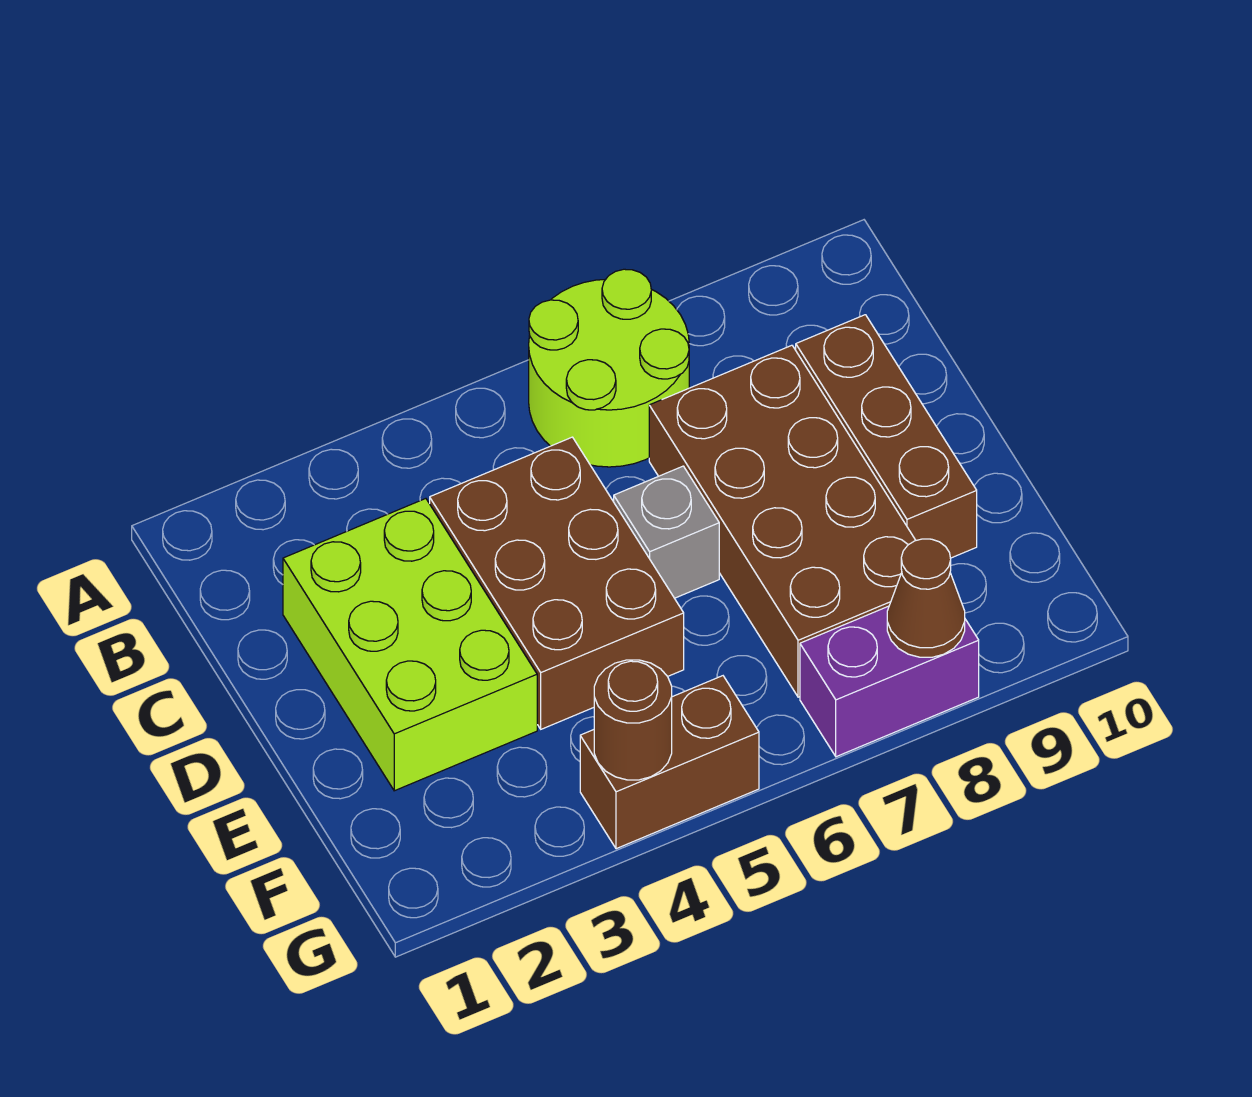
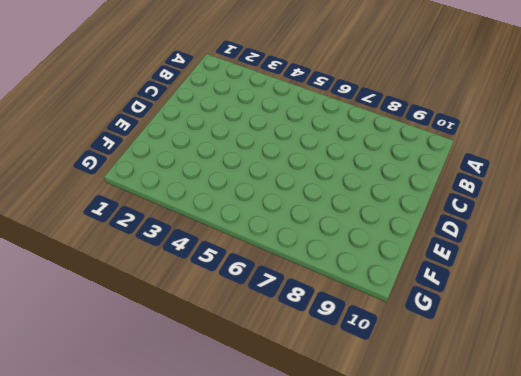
none -> lime round brick A6:B7 level 1
none -> lime brick C2:E3 level 1

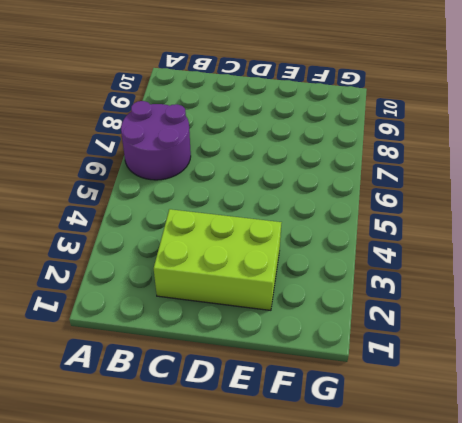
purple round brick A6:B7 level 1 -> lime round brick A6:B7 level 1
none -> brown brick C4:E5 level 1
none -> brown brick C7:F8 level 1

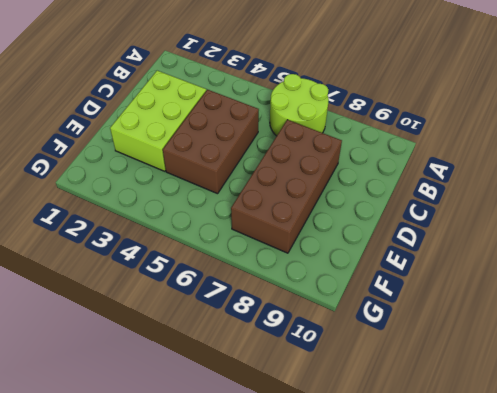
none -> brown brick C9:E9 level 1
none -> grey brick D6 level 1

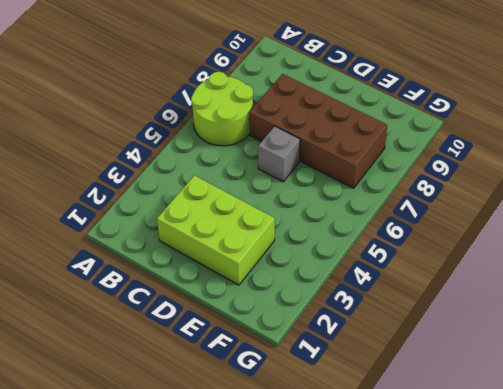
none -> brown brick C4:E5 level 1
none -> brown brick C9:E9 level 1

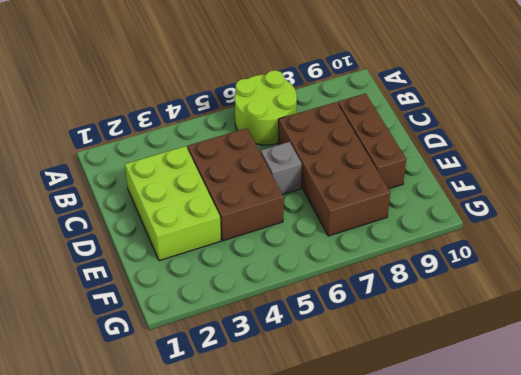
none -> brown brick G4:G5 level 1
none -> purple brick G7:G8 level 1

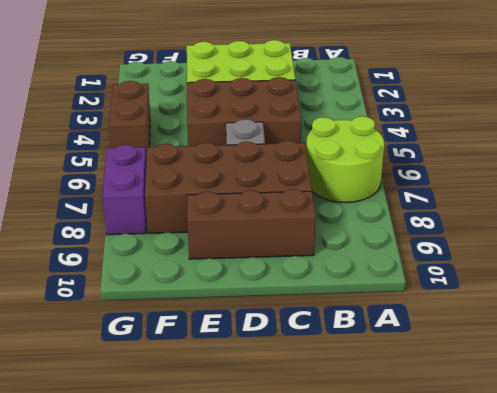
none -> brown round brick G4 level 2
none -> brown cone G8 level 2

